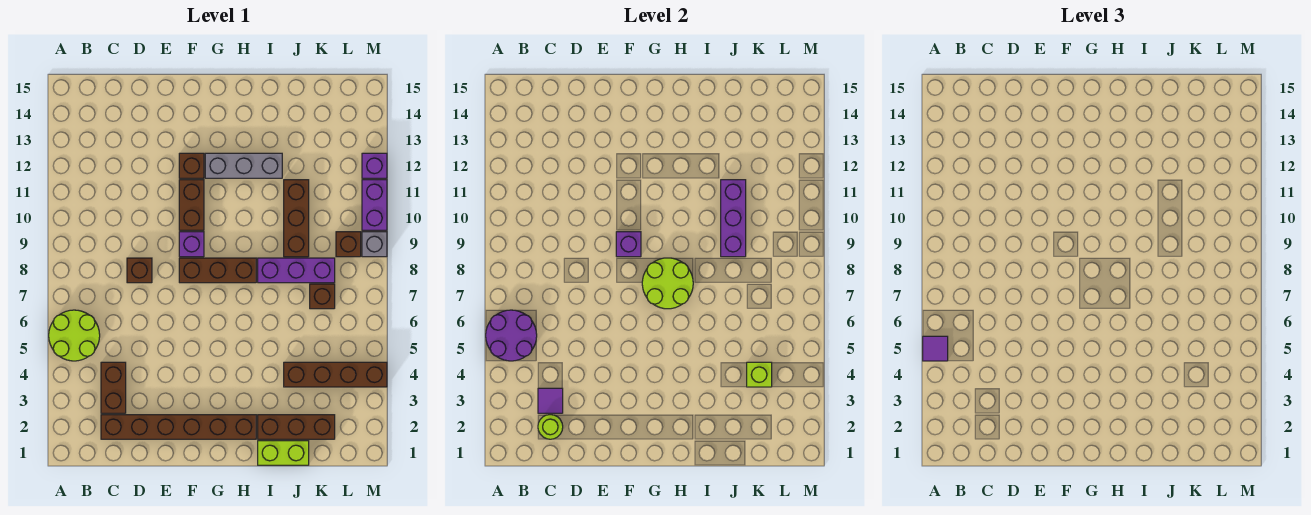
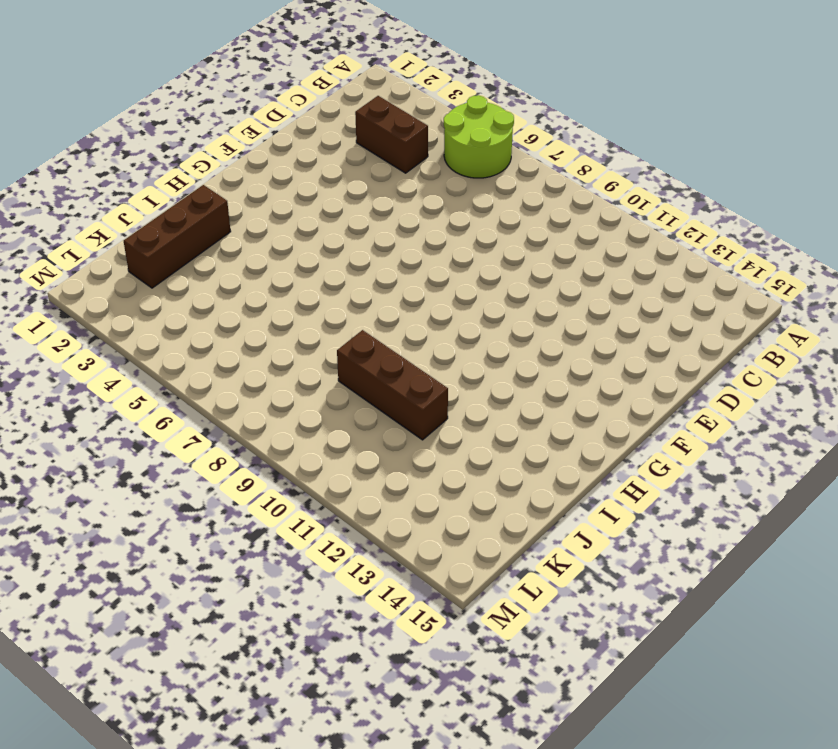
none -> brown brick C2:H2 level 1
none -> brown brick D8 level 1
none -> brown brick F8:H8 level 1

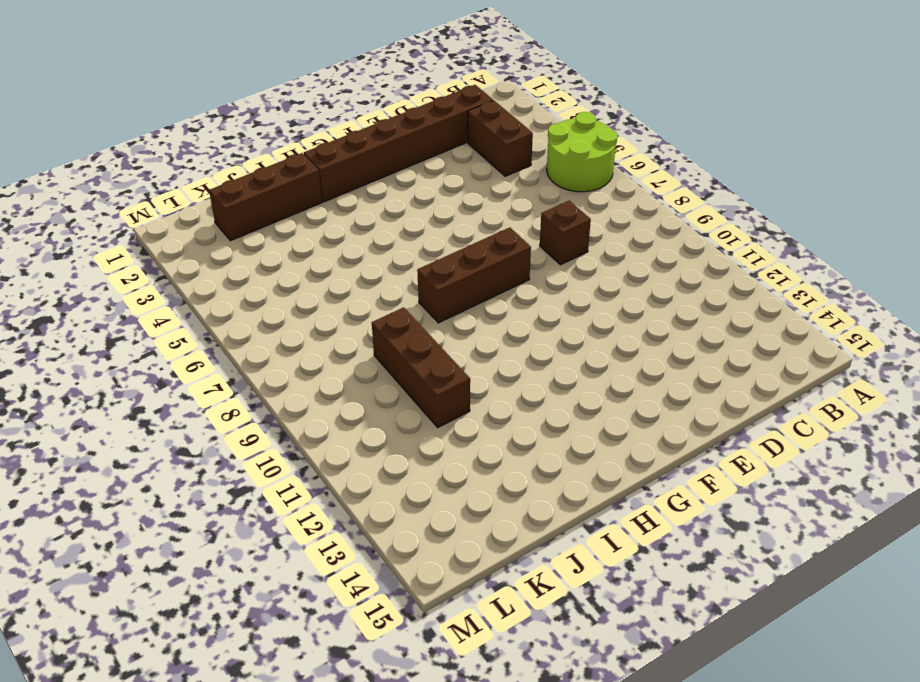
none -> purple brick F9 level 1
none -> brown brick F10:F11 level 1
none -> brown brick F12 level 1

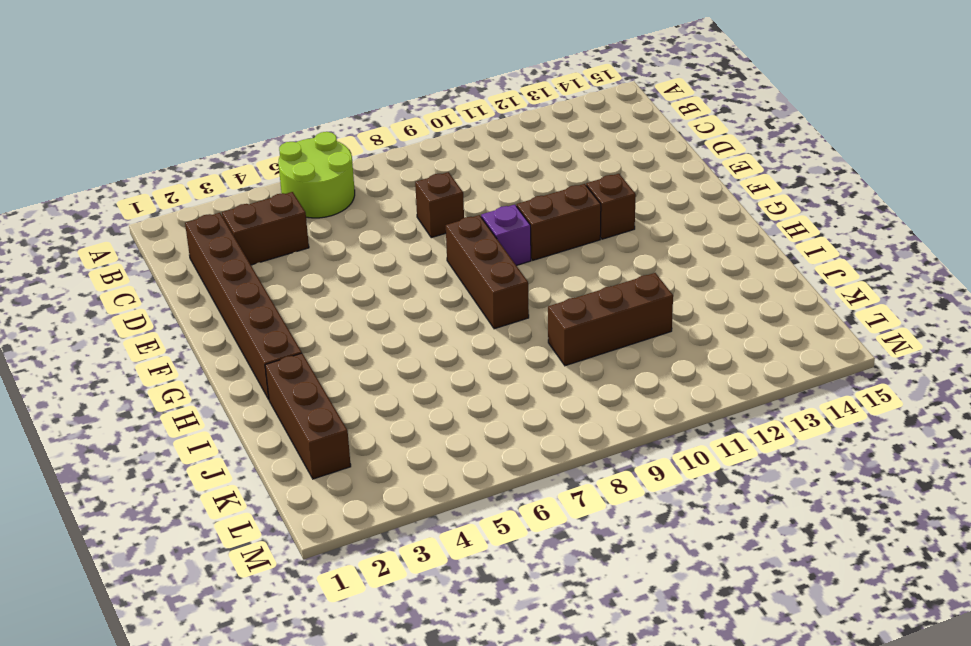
none -> grey brick G12:I12 level 1
none -> lime brick I1:J1 level 1
none -> purple brick I8:K8 level 1

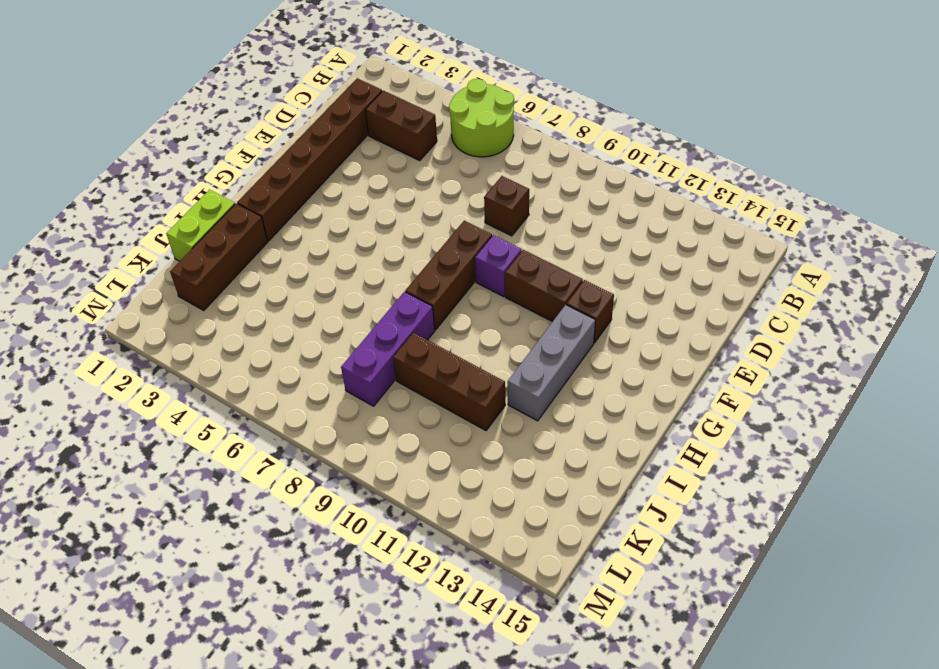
none -> brown brick J4:M4 level 1
none -> brown brick K7 level 1
none -> brown brick L9 level 1

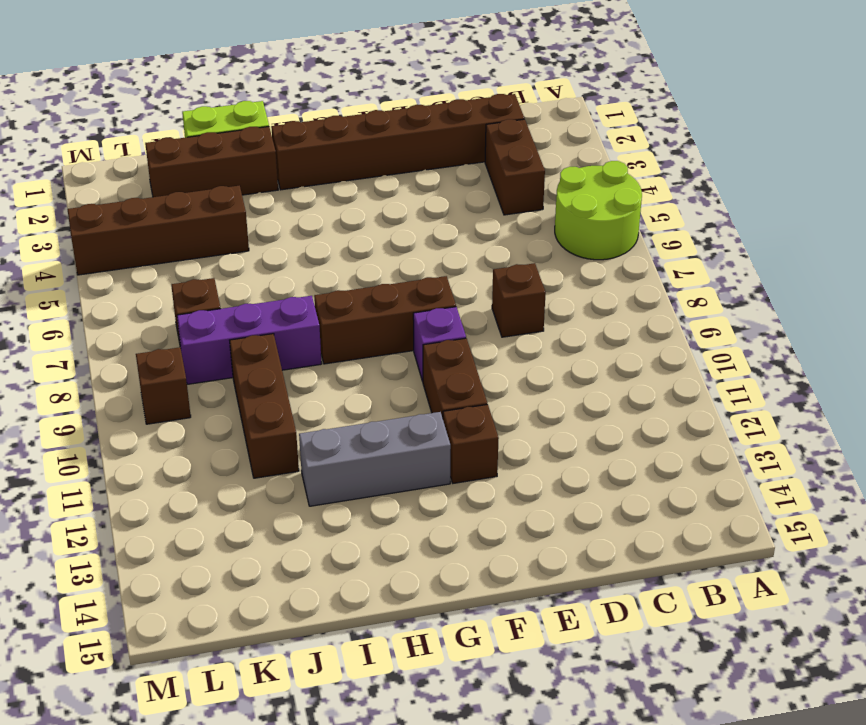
none -> grey brick M9 level 1
none -> purple brick M10:M11 level 1
none -> purple brick M12 level 1

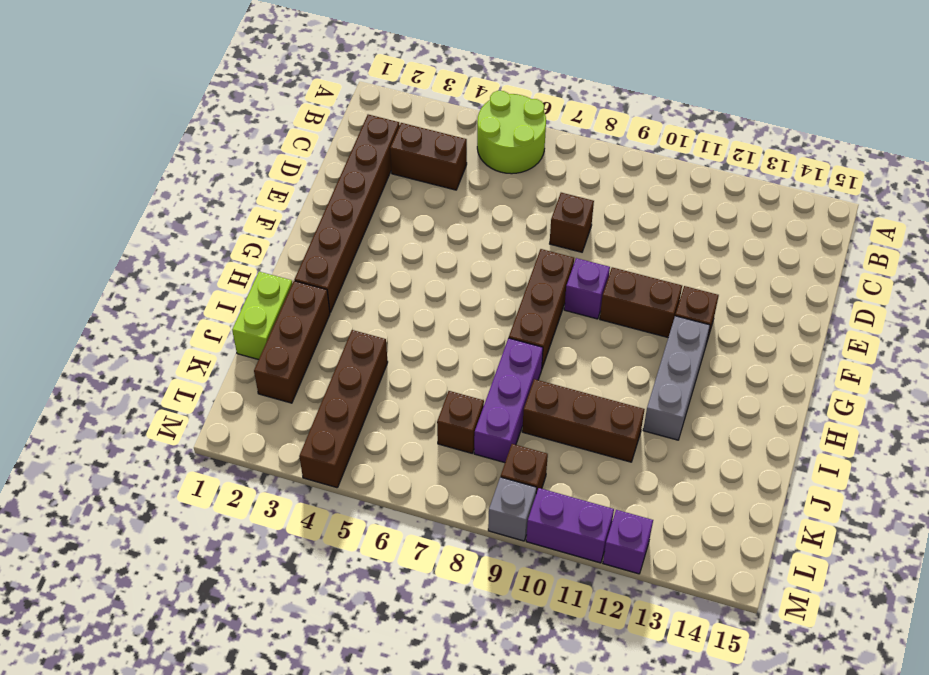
none -> purple round brick A5:B6 level 2
none -> lime round brick C2 level 2
none -> purple tile C3 level 2

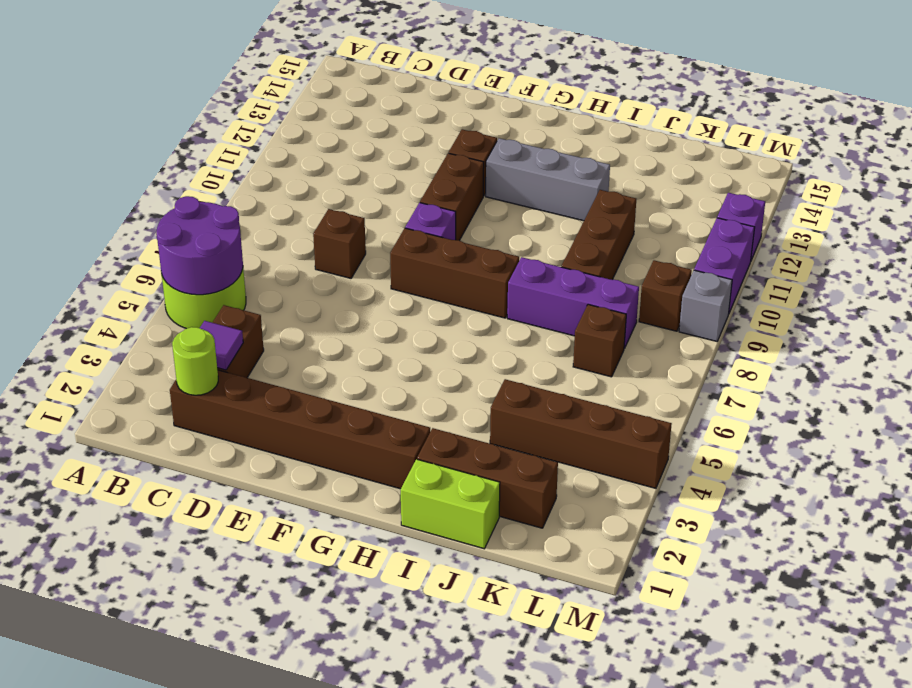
none -> purple brick F9 level 2
none -> lime round brick G7:H8 level 2
none -> purple brick J9:J11 level 2

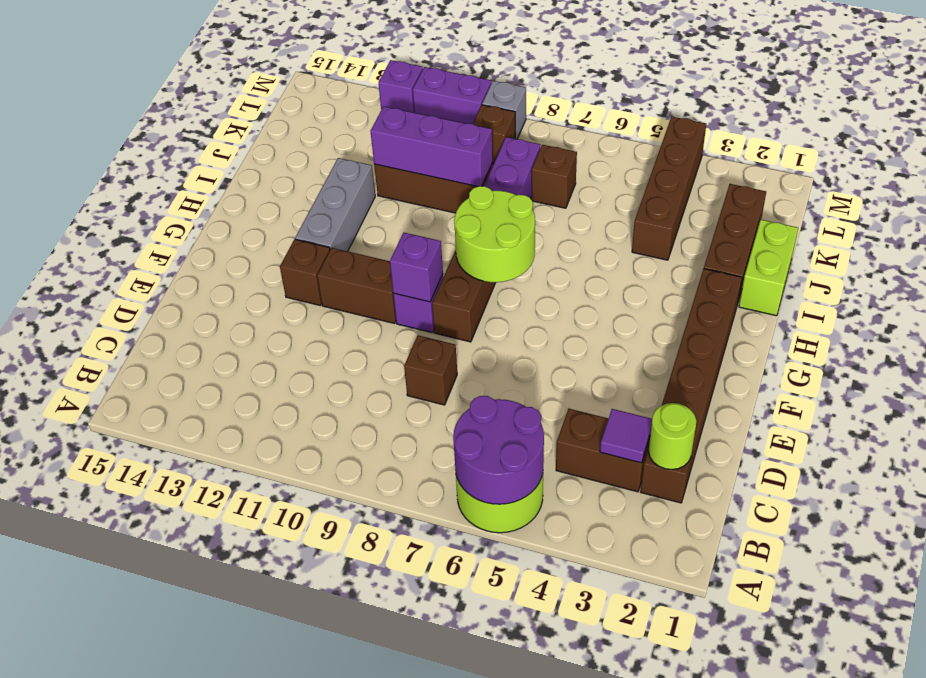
none -> lime brick K4 level 2
none -> purple tile A5 level 3

